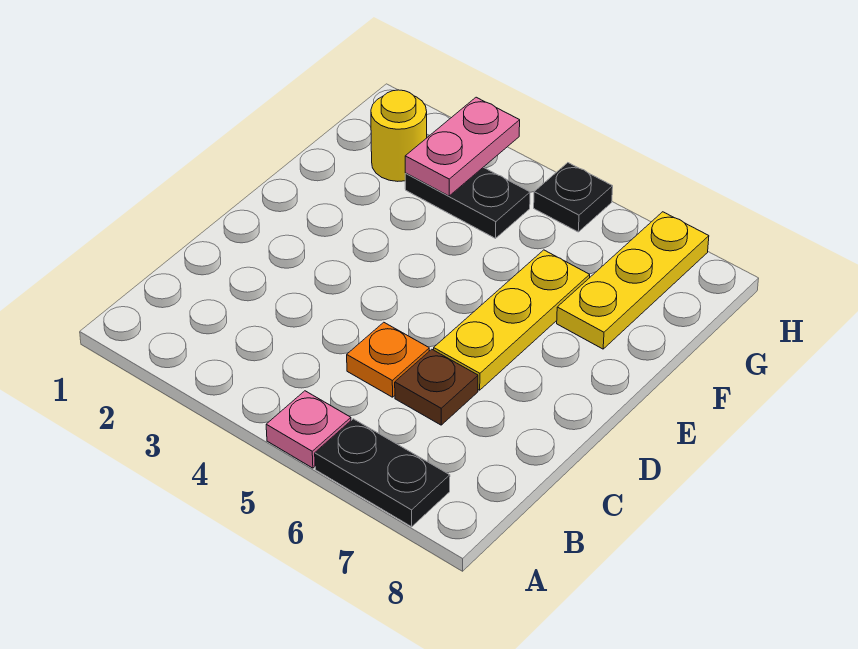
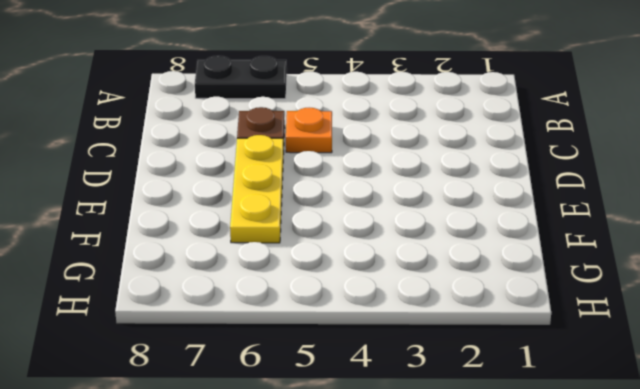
none -> pink plate A5 level 1
none -> yellow plate F7:H7 level 1

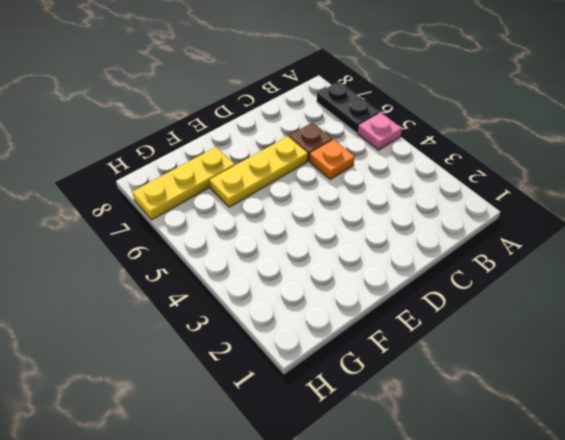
none -> yellow round brick G2 level 1
none -> black plate G3:G4 level 1

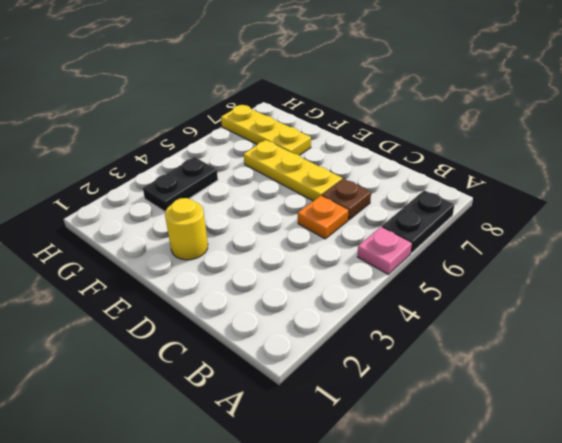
yellow round brick E2 level 1 -> yellow round brick G2 level 1
none -> black plate H5 level 1
none -> pink plate G3:H3 level 2

